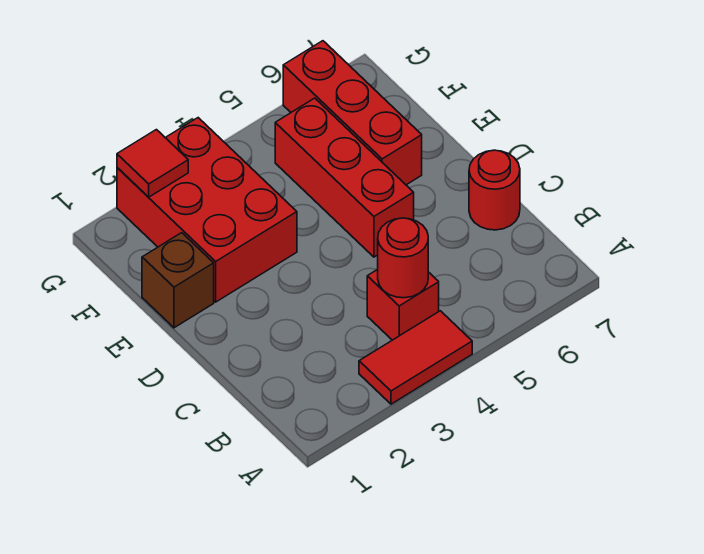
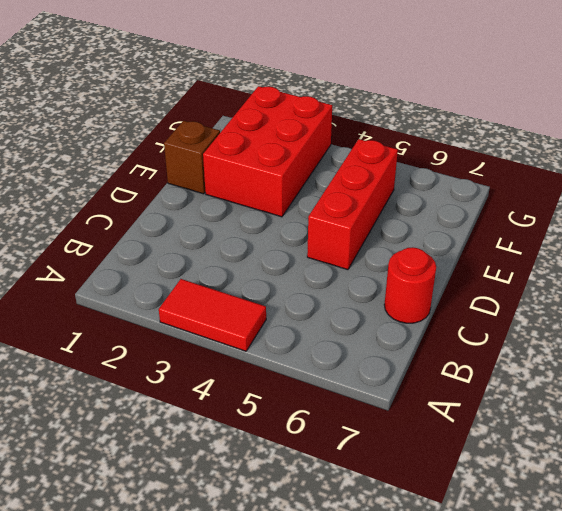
none -> red brick B4 level 1
none -> red brick E6:G6 level 1

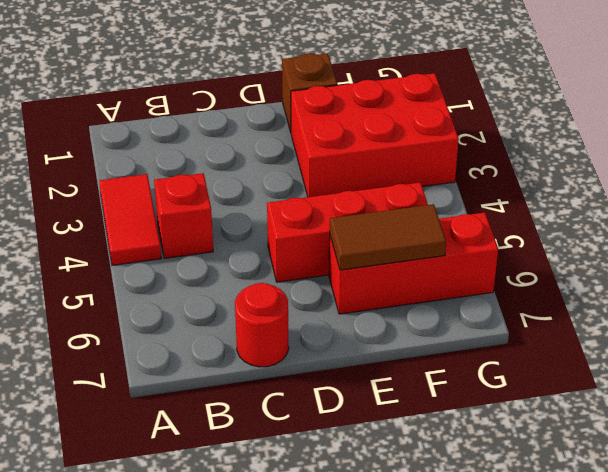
brown tile E6:F6 level 2 -> none
none -> red round brick B4 level 2
none -> red tile G2 level 2

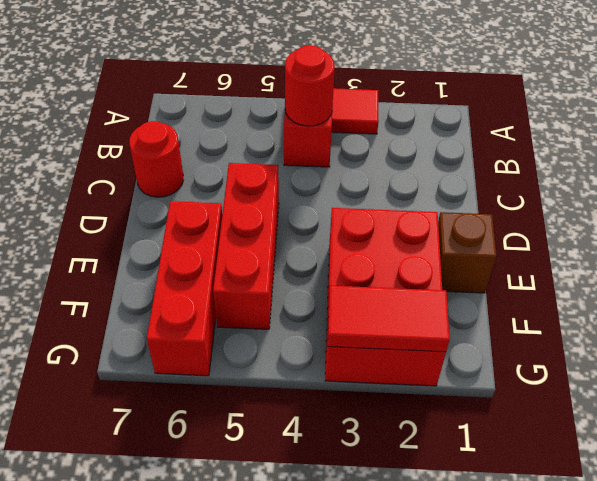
red tile G2:G3 level 2 -> red tile G2 level 2

